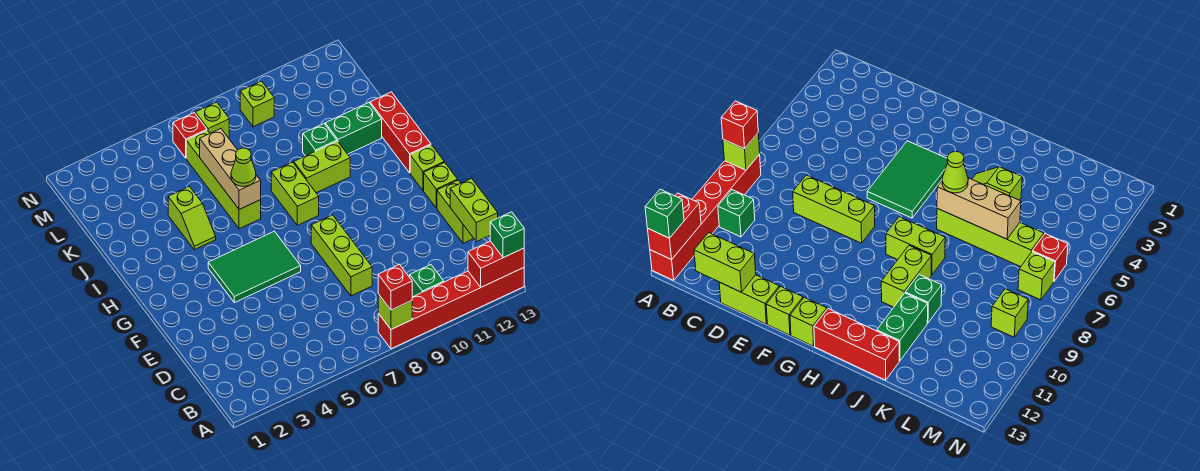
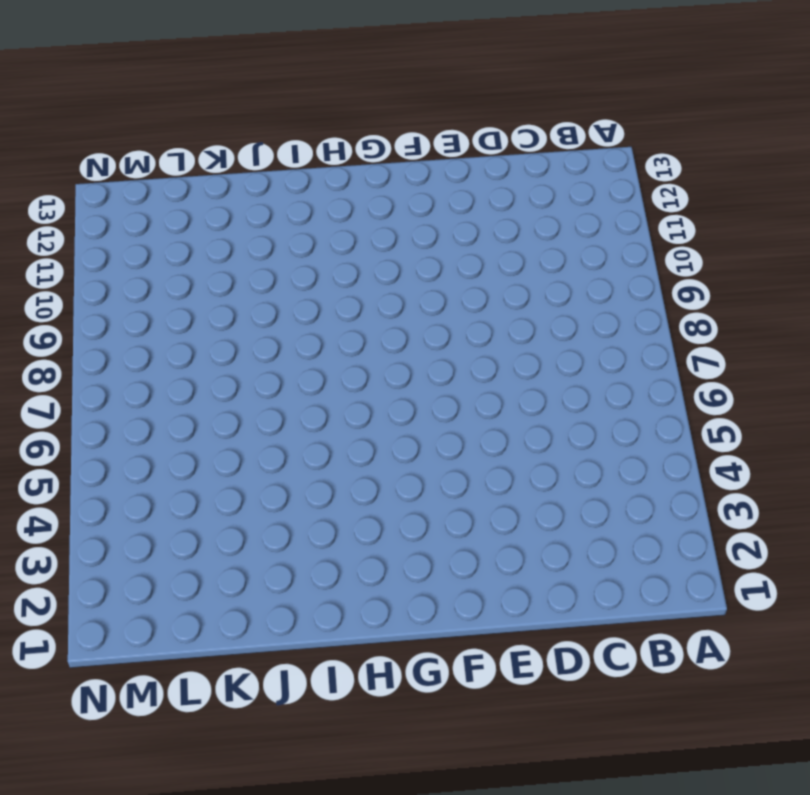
none -> red brick A8:A13 level 1
none -> green brick B10 level 1
none -> lime brick D8:F8 level 1

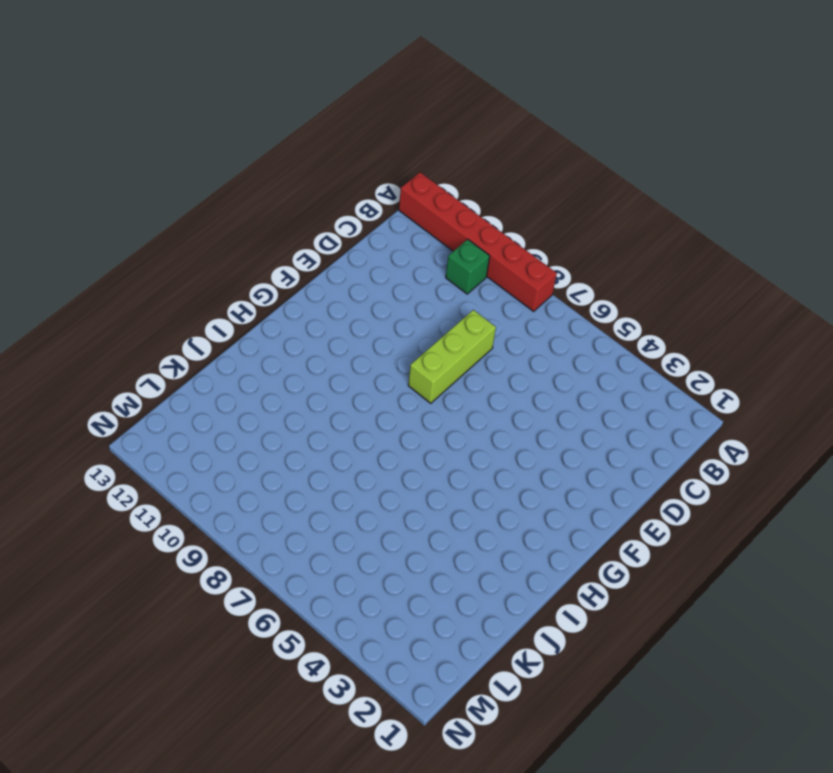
none -> lime brick D13:E13 level 1
none -> green tile F4:G6 level 1
none -> lime brick F13 level 1

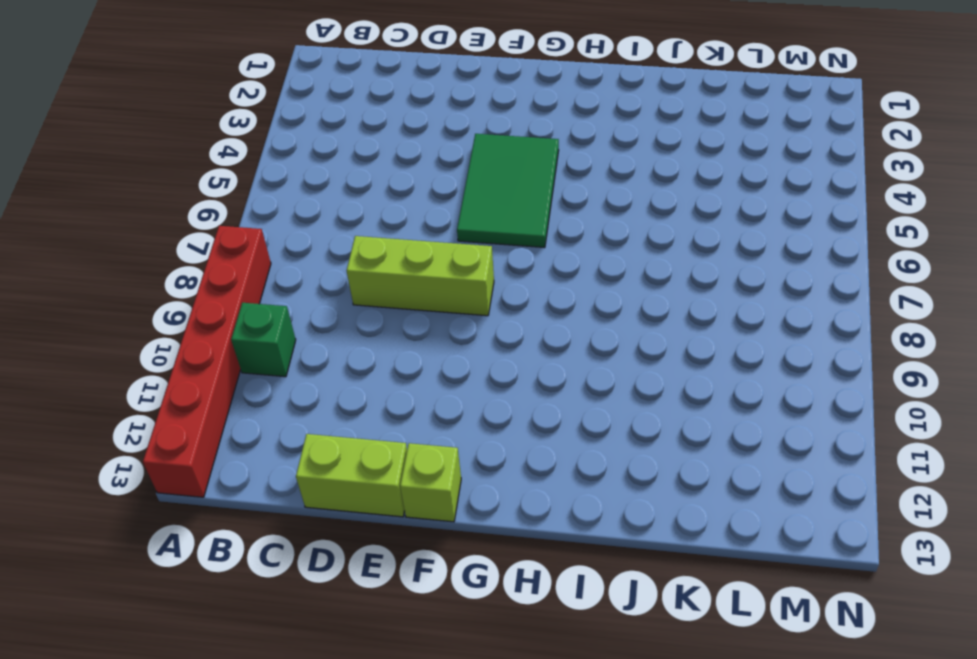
none -> lime brick G13 level 1
none -> lime brick H8:I8 level 1
none -> red brick H13:J13 level 1

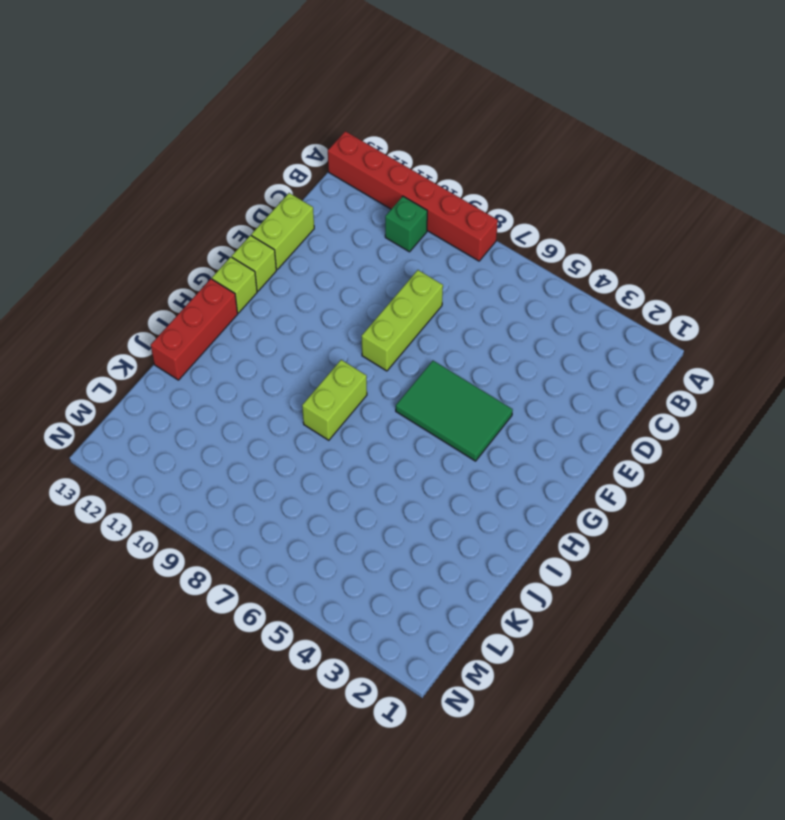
none -> lime slope I4:J4 level 1 top J
none -> lime brick I6:L6 level 1
none -> lime brick I9:I10 level 1

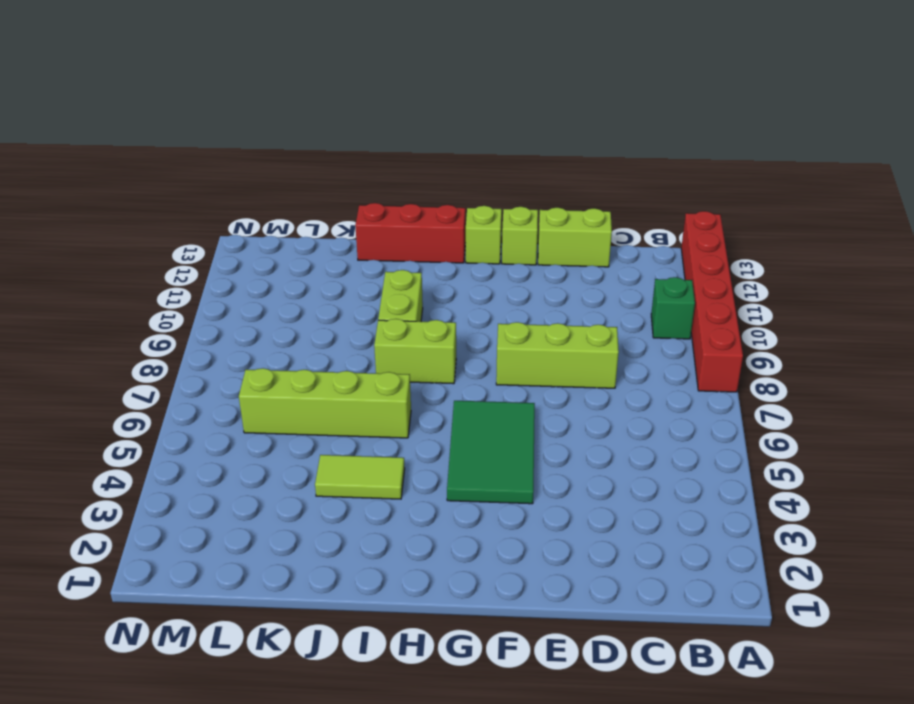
lime tile I4:J4 level 1 -> lime slope I4:J4 level 1 top J
none -> green brick J10 level 1
none -> green brick J11:J12 level 1
none -> red brick M6 level 1

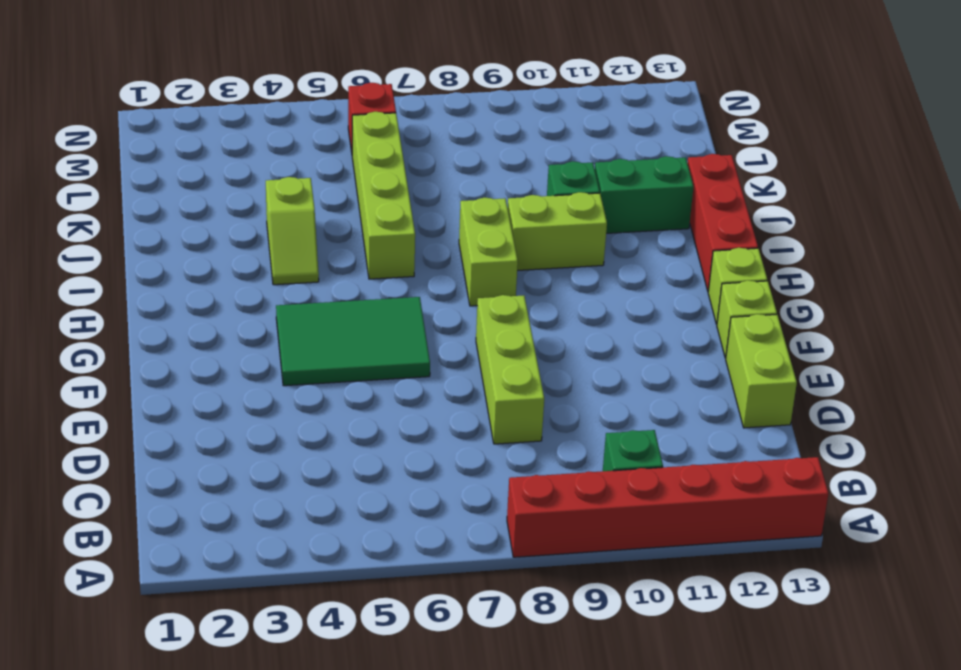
none -> lime brick M7 level 1
none -> lime brick M9 level 1
none -> lime brick A8 level 2

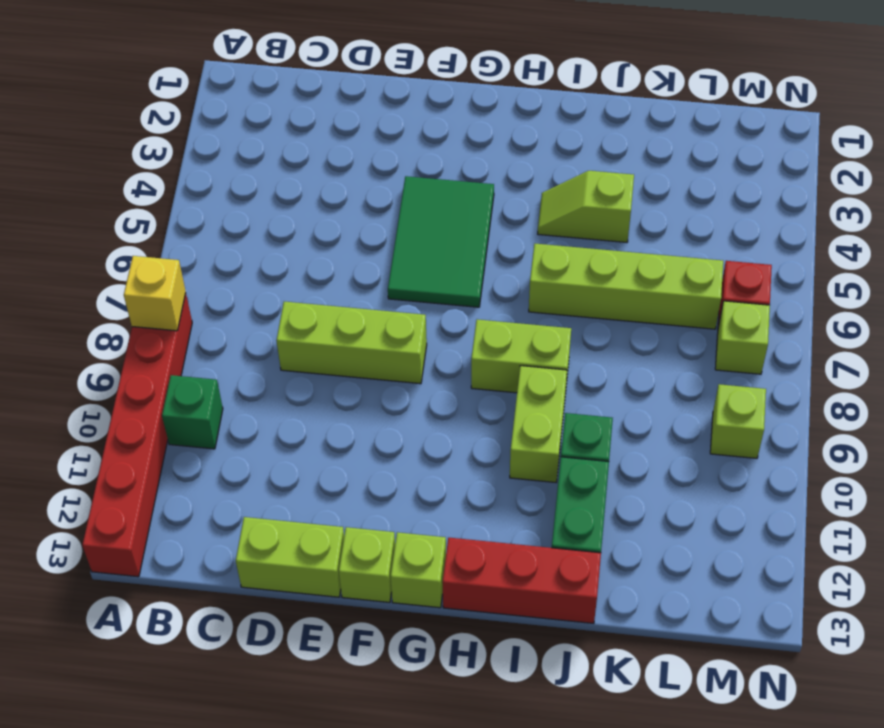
yellow brick A8 level 2 -> lime brick A8 level 2
none -> red brick A12:A13 level 2
none -> lime brick C13:D13 level 2
none -> tan brick I6:K6 level 2

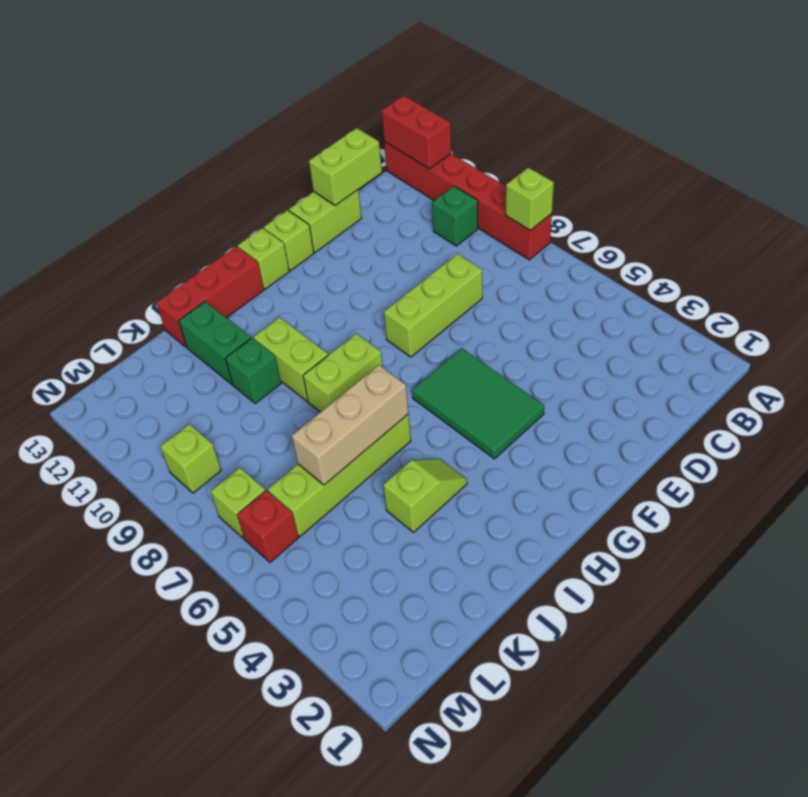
none -> red brick A8 level 3
none -> green brick A13 level 3
none -> lime cone I6 level 3

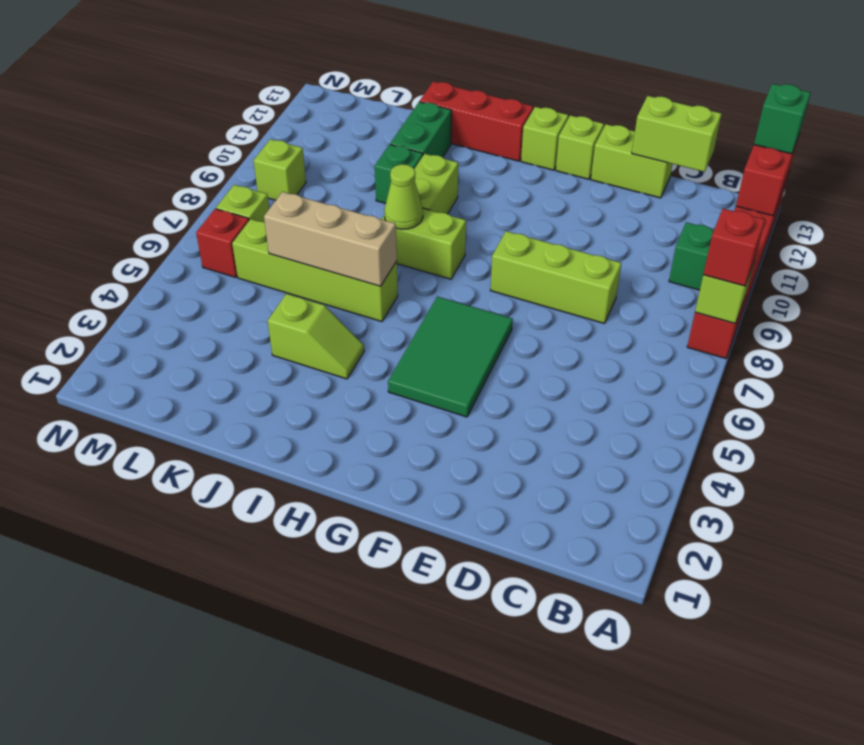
lime cone I8 level 2 -> lime cone I6 level 3

